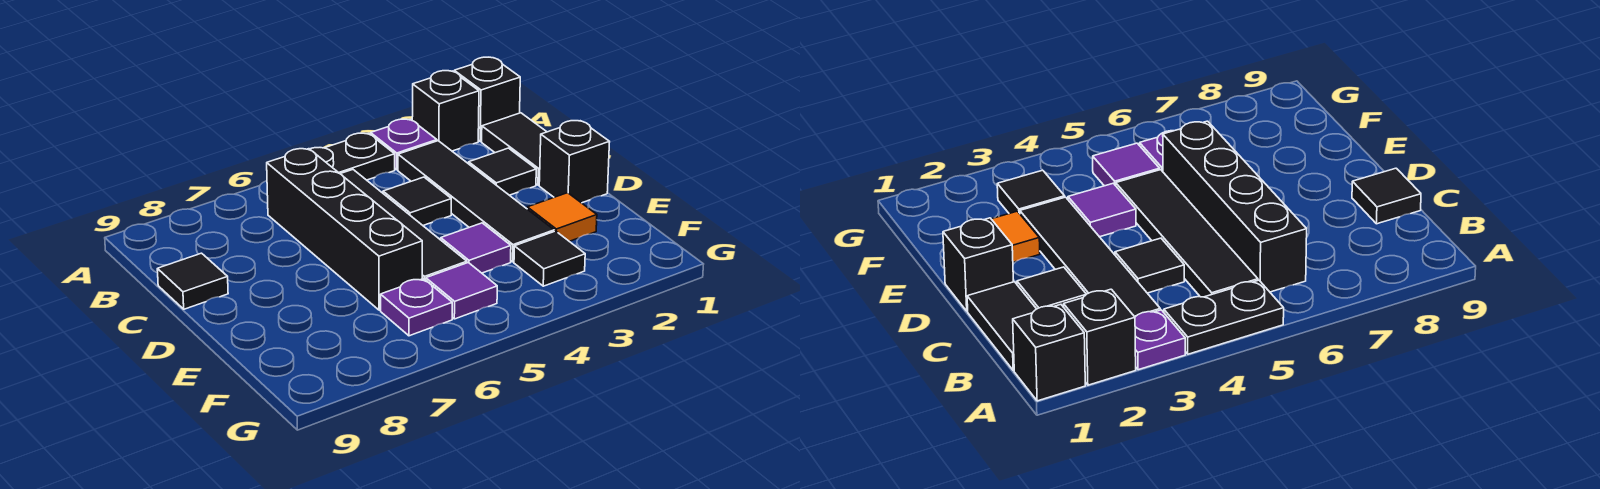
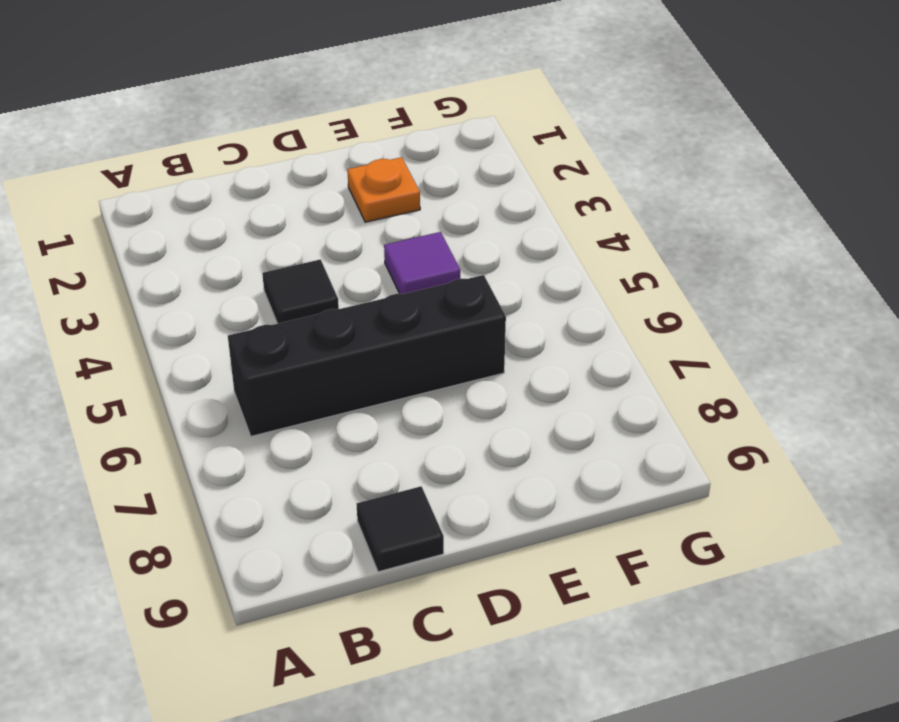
orange plate E2 level 1 -> orange tile E2 level 1
none -> black brick A1 level 1
none -> black brick A2 level 1
none -> purple plate A3 level 1

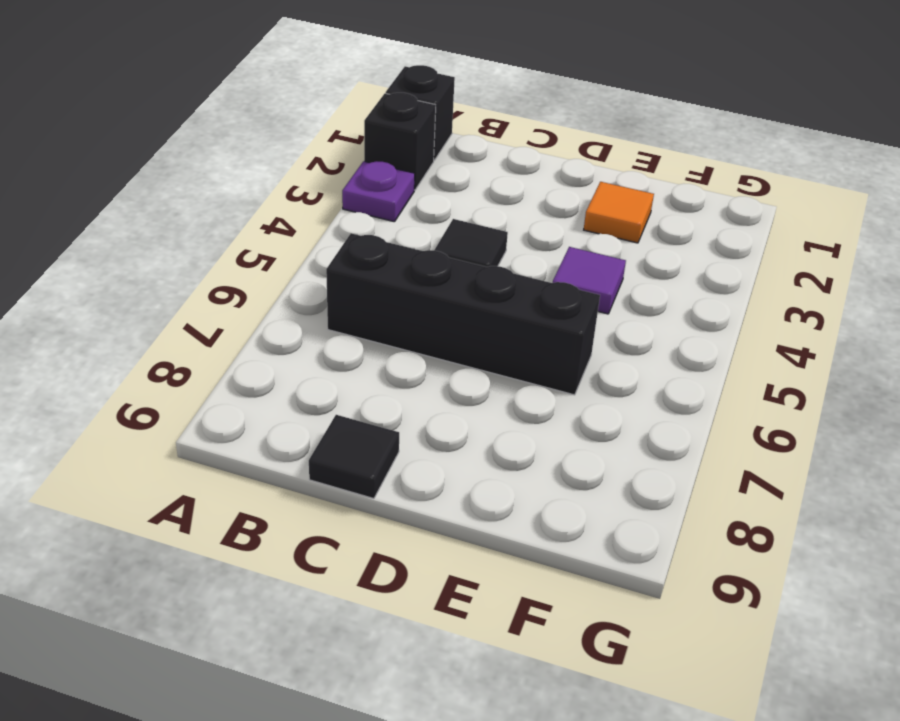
none -> black plate A4:A5 level 1
none -> black tile B1:C1 level 1
none -> black tile B3:E3 level 1

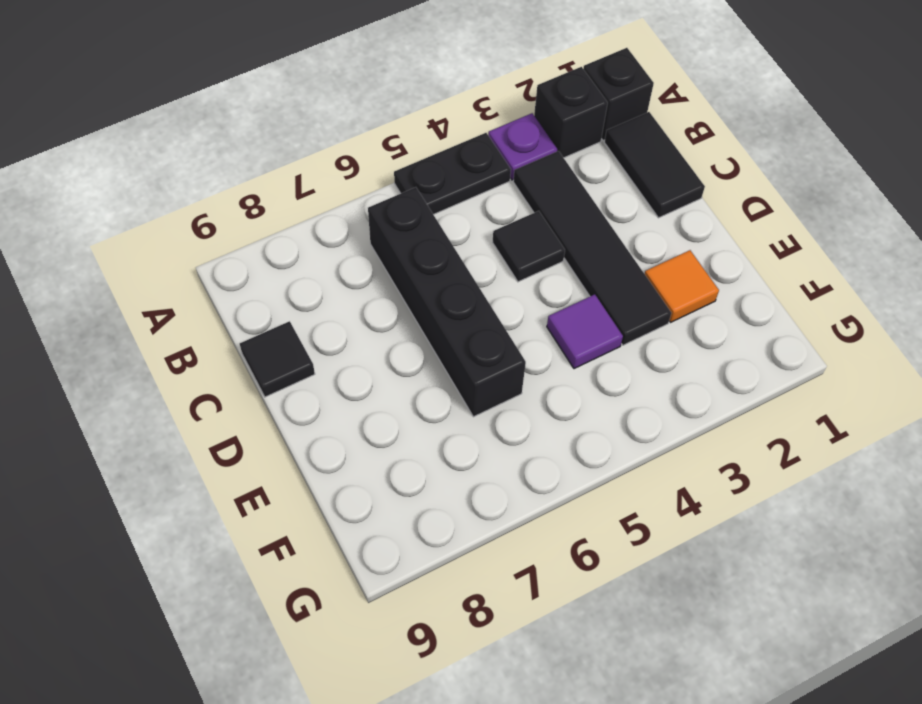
none -> black tile B5:E5 level 1
none -> black tile C2 level 1
none -> black brick D1 level 1

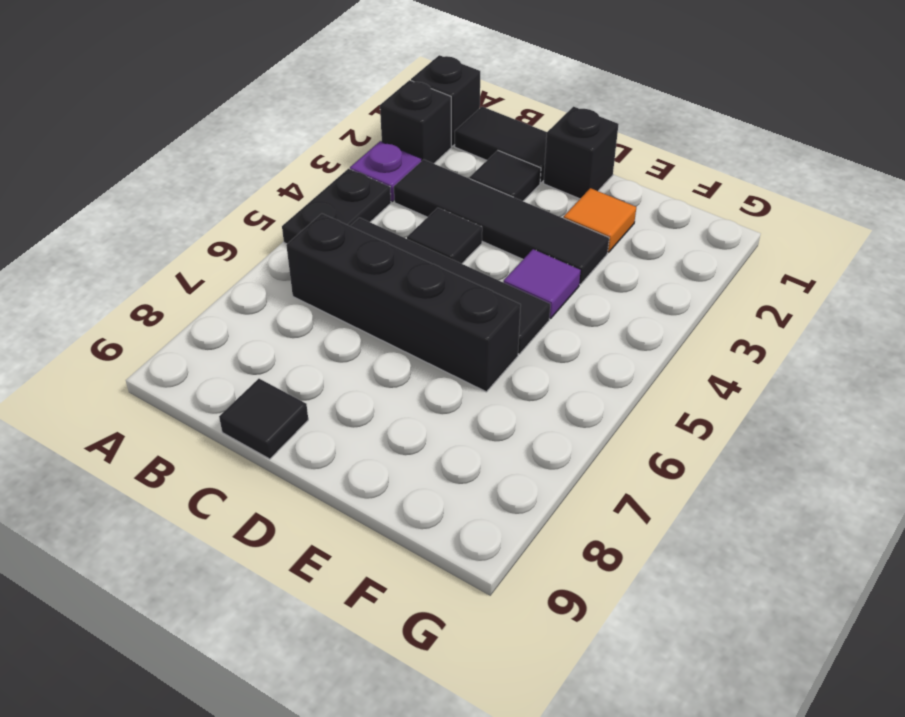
none -> black tile F3 level 1
none -> purple tile F5 level 1
none -> purple plate F6 level 1

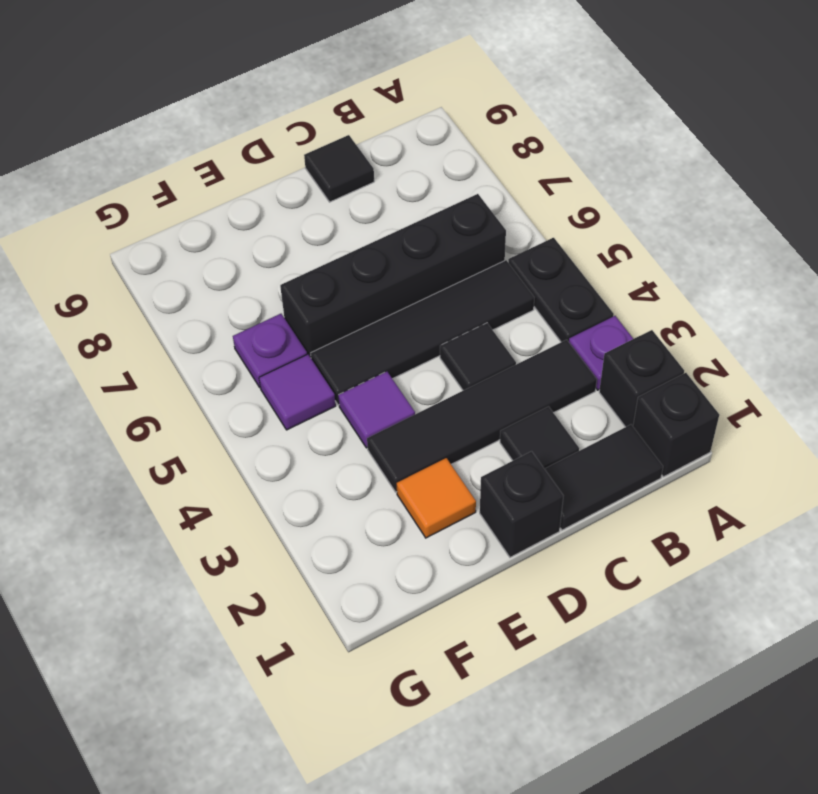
none -> black tile F3 level 1

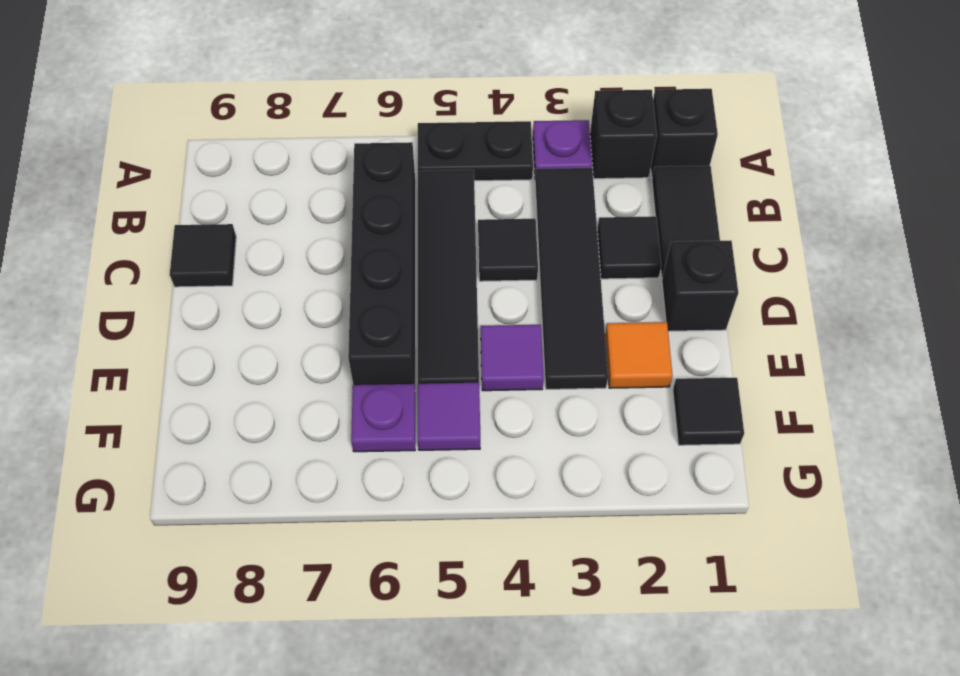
black tile F1 level 1 -> black tile F3 level 1

